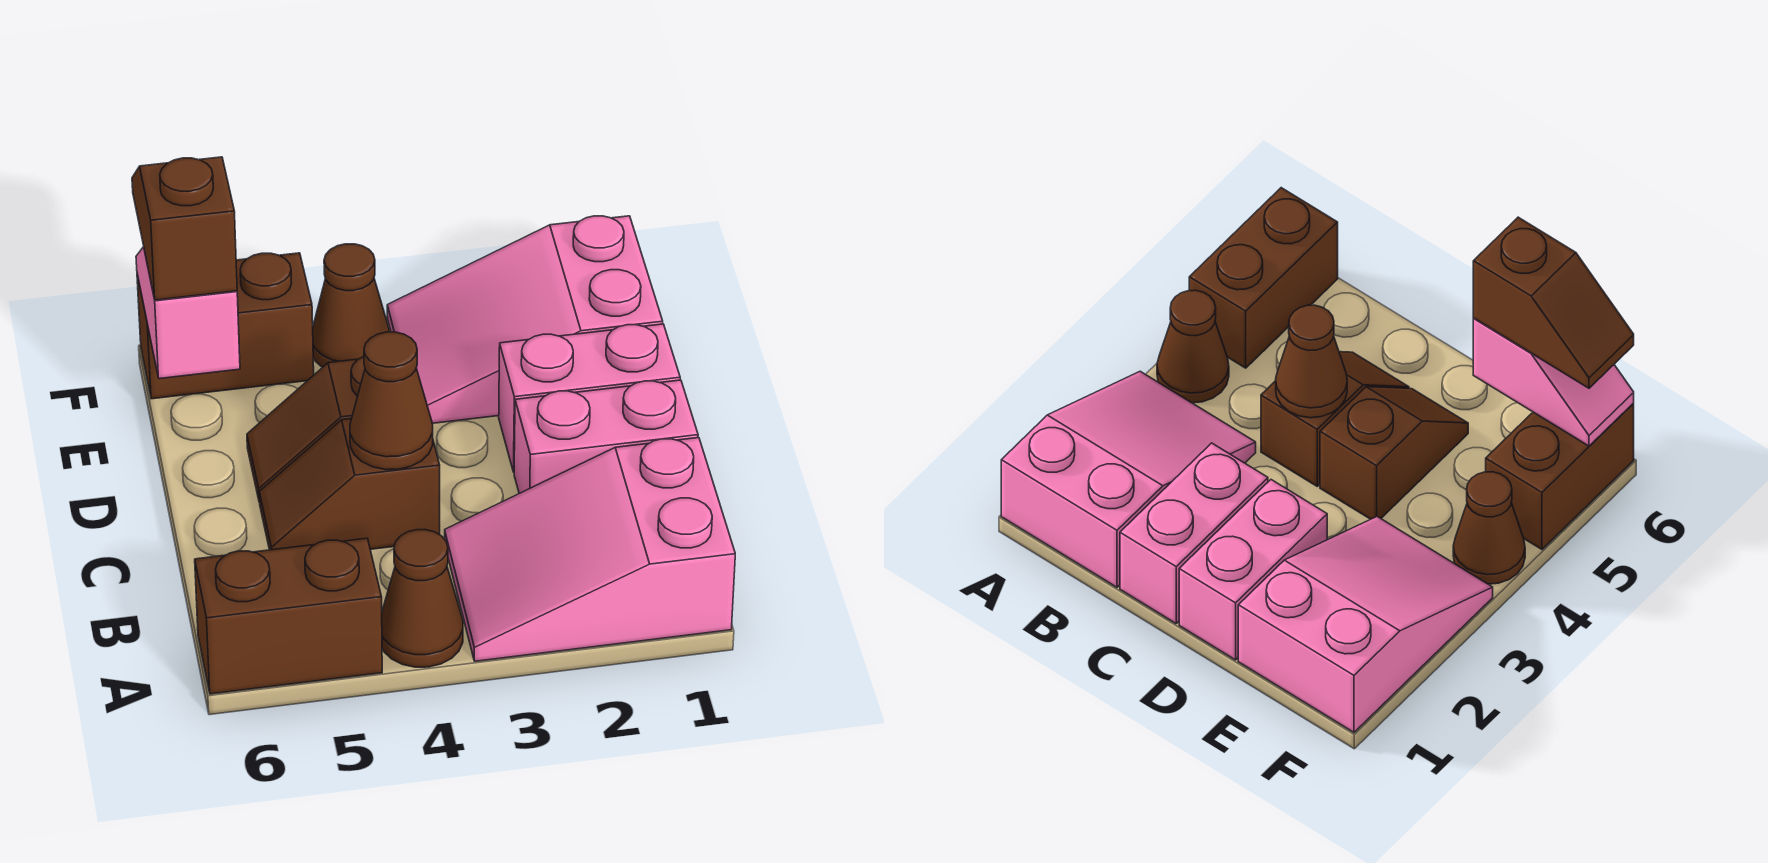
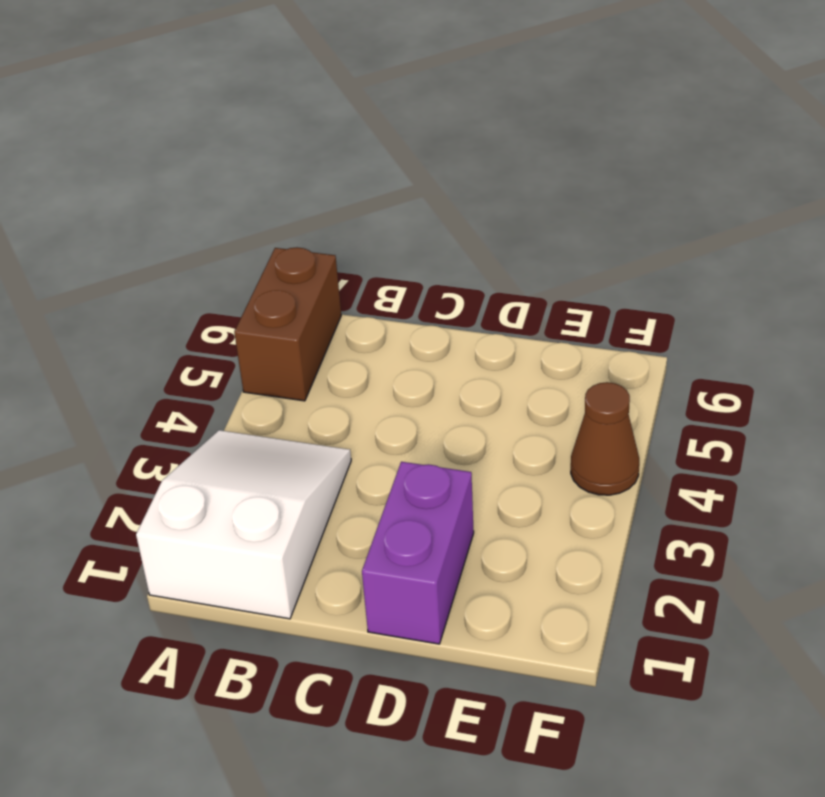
white slope A1:B3 level 1 top 1 -> pink slope A1:B3 level 1 top 1
purple brick D1:D2 level 1 -> pink brick D1:D2 level 1
none -> brown cone A4 level 1
none -> pink brick C1:C2 level 1
none -> brown slope C4:C5 level 1 top 4

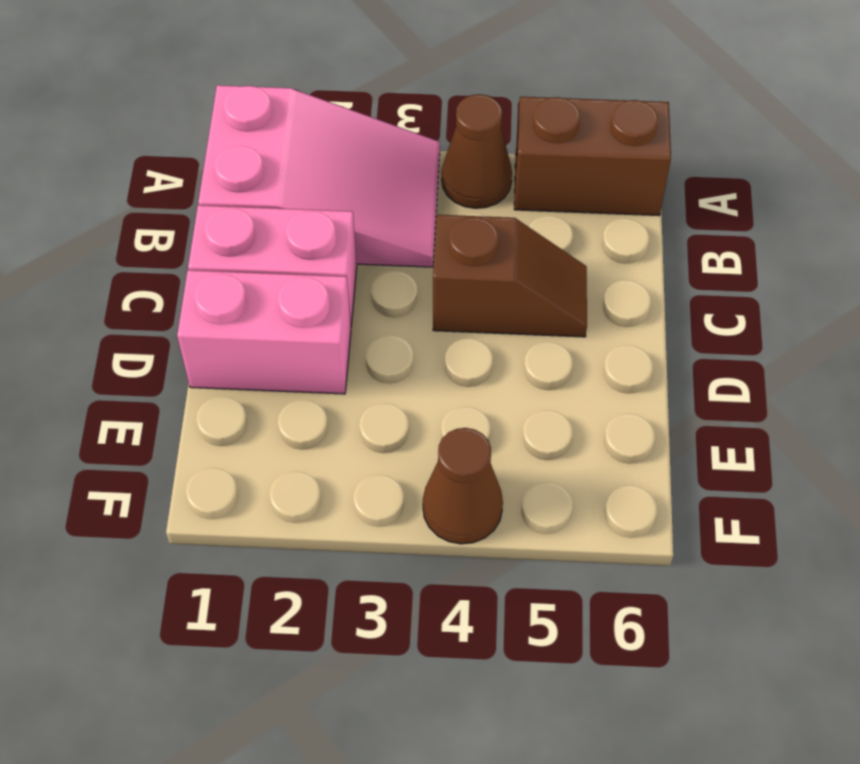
none -> brown slope D4:D5 level 1 top 4
none -> pink slope E1:F3 level 1 top 1
none -> brown brick F5:F6 level 1

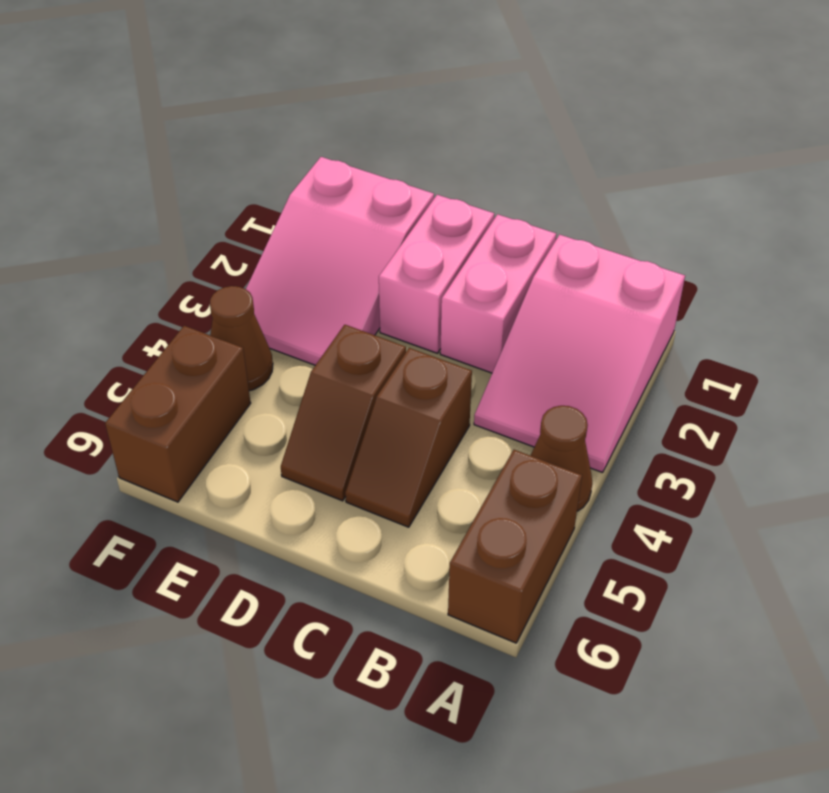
none -> brown cone C4 level 2
none -> pink slope E6:F6 level 2 top E
none -> brown slope E6:F6 level 3 top E

